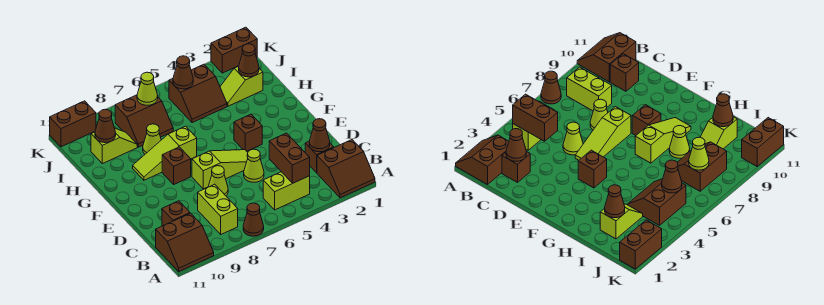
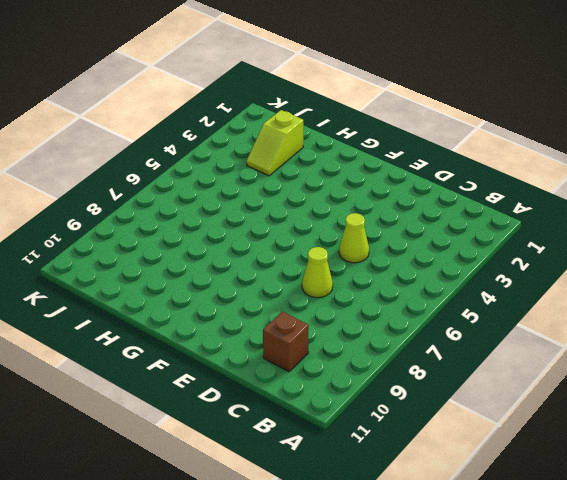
none -> brown slope A1:B2 level 1 top B
none -> brown cone A7 level 1
none -> brown slope A10:B11 level 1 top B

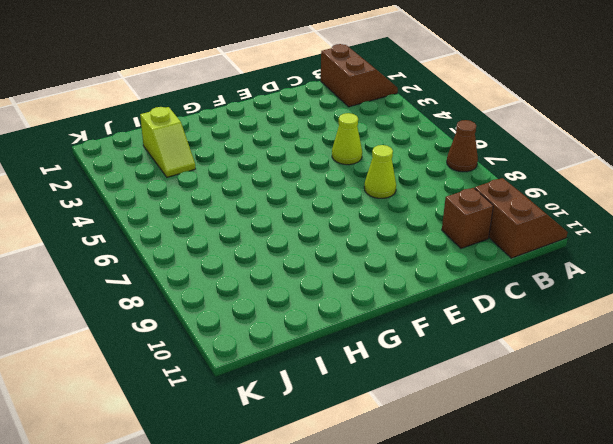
none -> lime brick B4:B5 level 1
none -> lime brick B8:C8 level 1
none -> brown brick C2 level 1

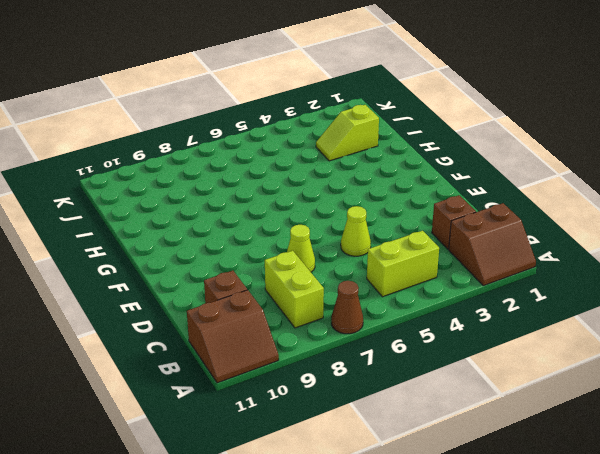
none -> lime slope E5:E7 level 1 top 7
none -> brown brick F4 level 1
none -> brown brick F8 level 1

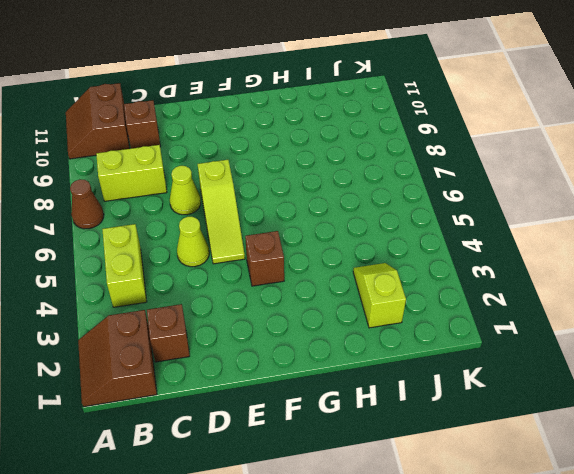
none -> brown brick F8 level 1
none -> lime slope G7:G9 level 1 top 7
none -> lime cone H8 level 1

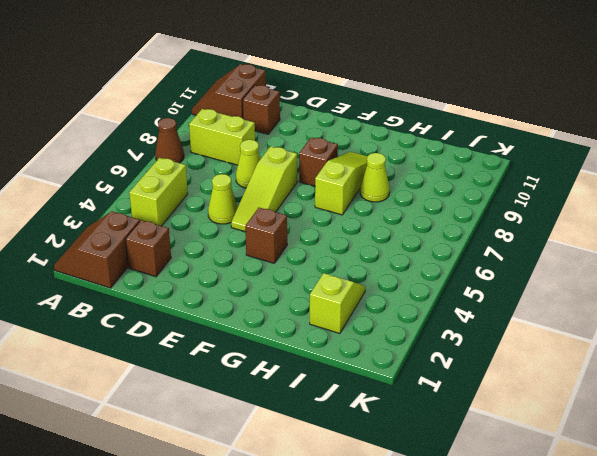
none -> brown slope I4:J5 level 1 top J
none -> brown slope I7:J8 level 1 top J
none -> lime slope I9:I10 level 1 top 10

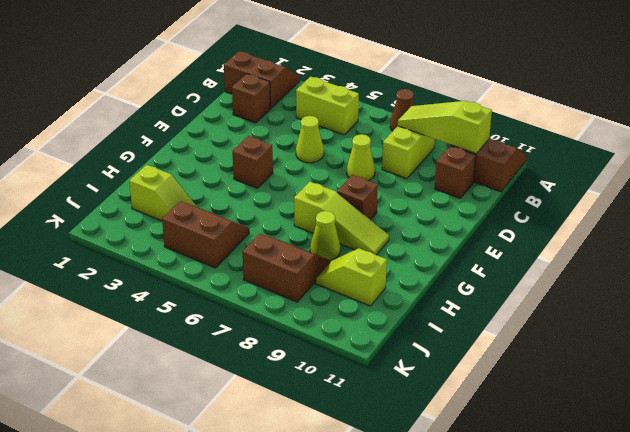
lime slope B8:B10 level 2 top 10 -> lime slope E5:E7 level 1 top 7
none -> brown brick K1:K2 level 1
none -> brown brick K10:K11 level 1
none -> brown brick B4:C4 level 2

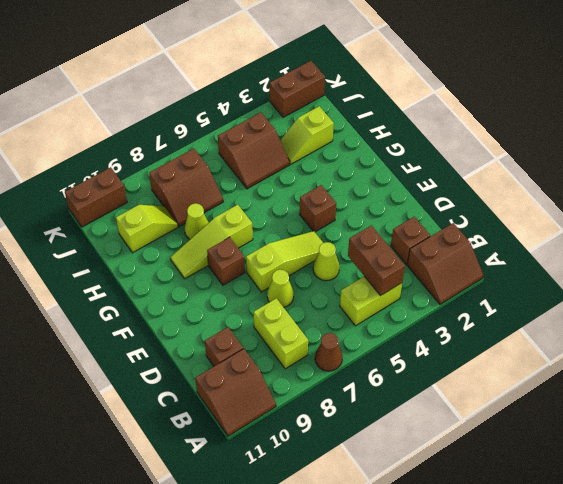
none -> brown cone C2 level 2
none -> brown cone I2 level 2
none -> brown cone I10 level 2

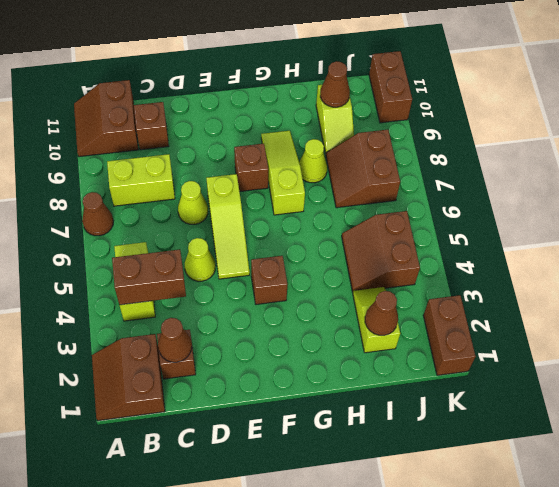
none -> brown cone J5 level 2
none -> lime cone J7 level 2

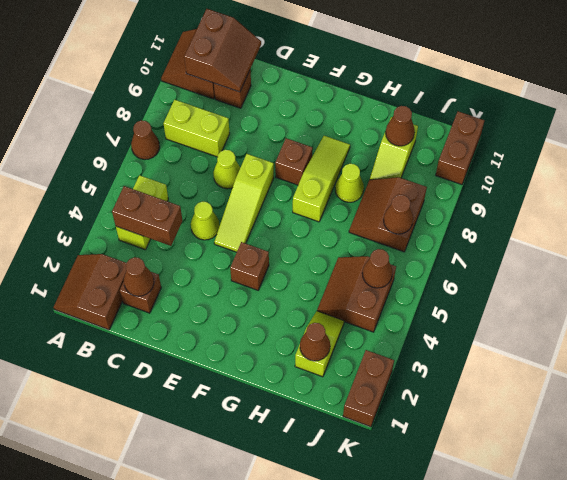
brown slope B10:C11 level 2 top B -> none
brown cone J7 level 2 -> lime cone J7 level 2

